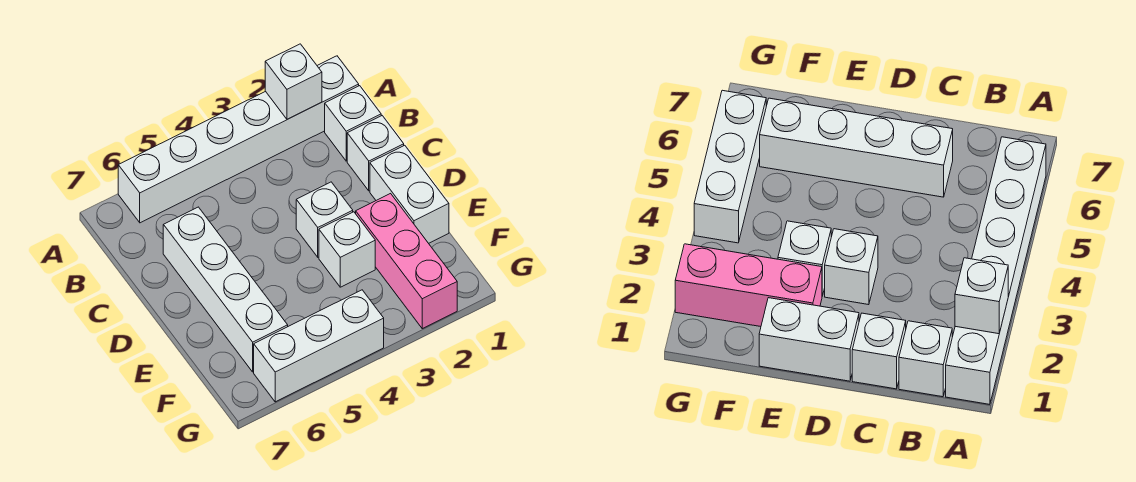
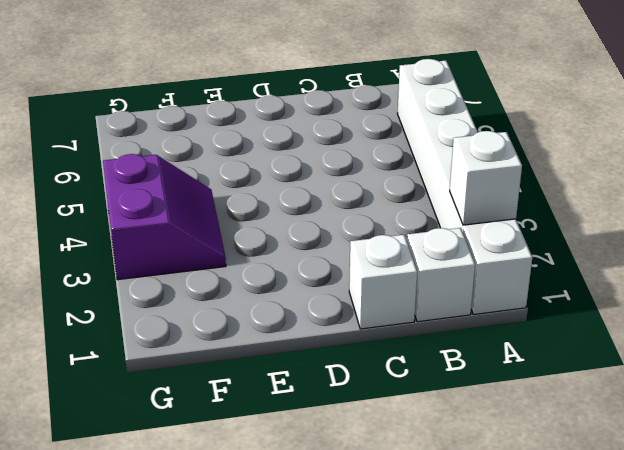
purple slope F3:G4 level 1 top G -> white brick G4:G6 level 1
none -> white brick C6:F6 level 1
none -> white brick D1:E1 level 1

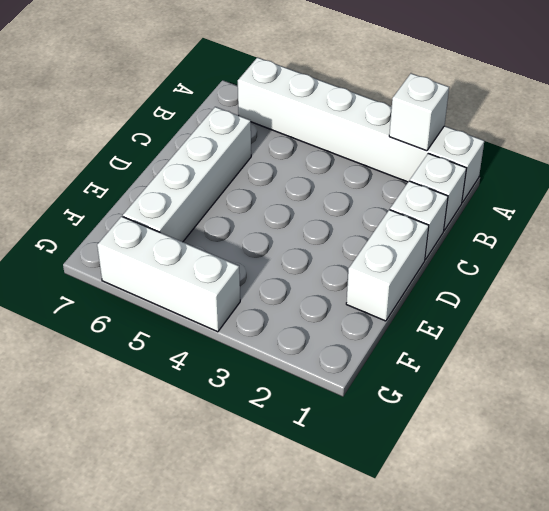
none -> white brick D3 level 1
none -> pink brick E2:G2 level 1

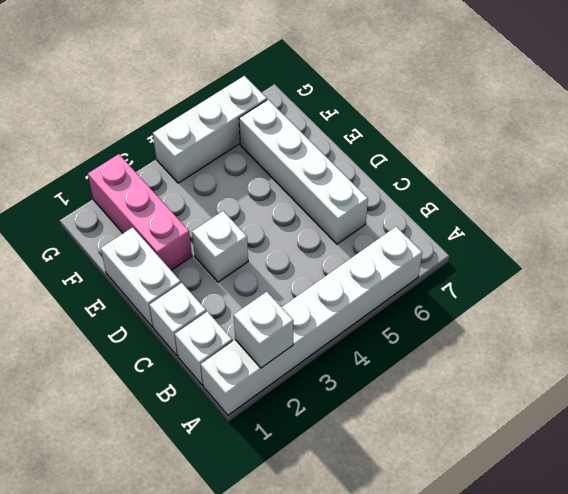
none -> white brick E3 level 1

